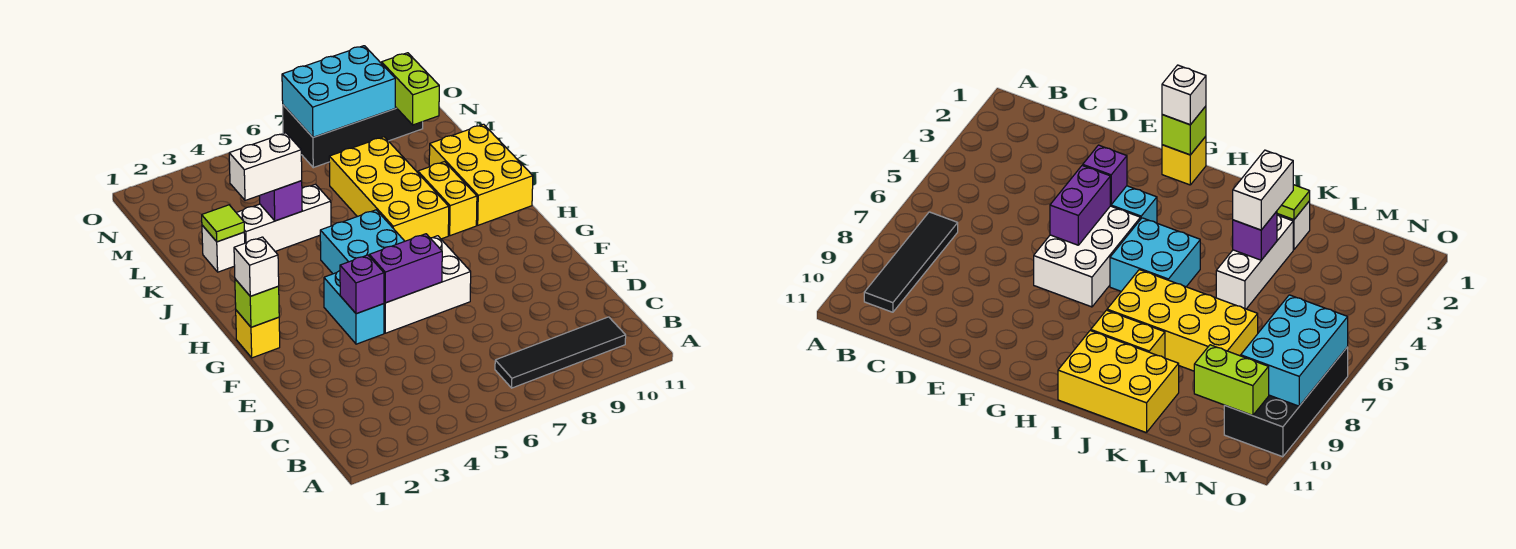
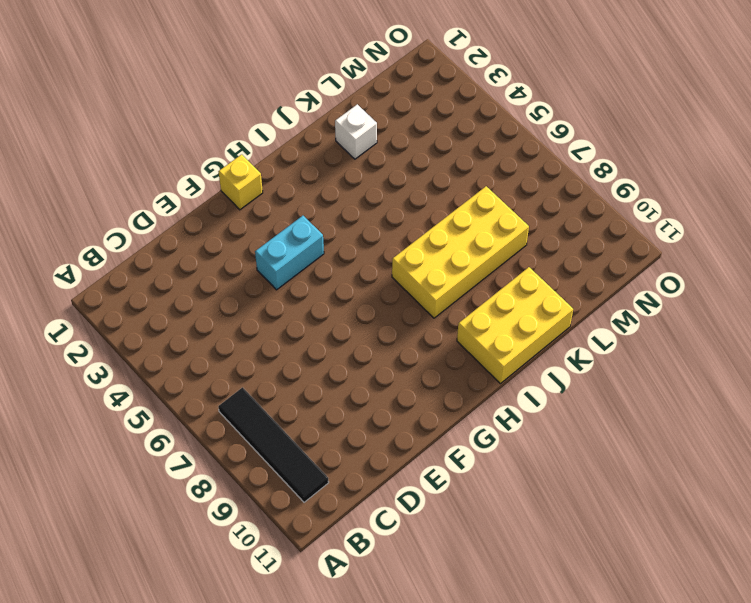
none -> white brick F5:G7 level 1
none -> cyan brick H5:I6 level 1
none -> yellow brick I9:J9 level 1

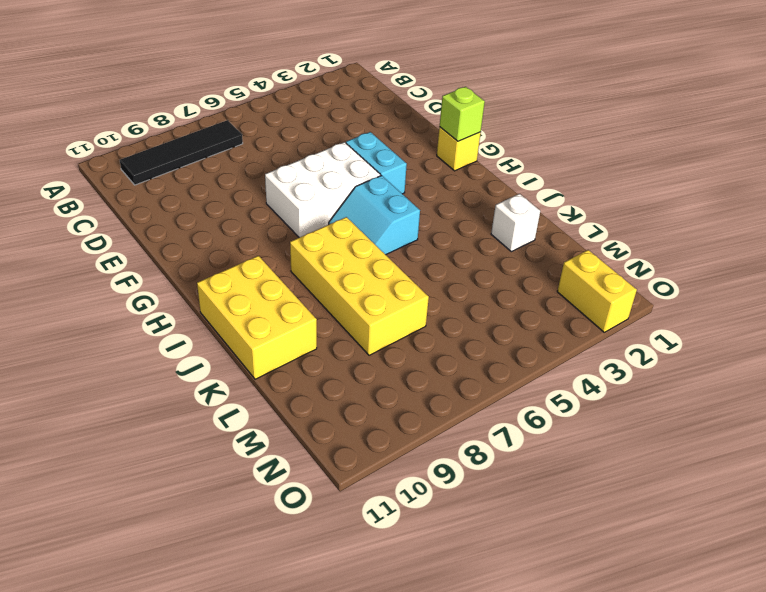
cyan slope H5:I6 level 1 top 5 -> cyan brick H5:I6 level 1
yellow brick N2:O2 level 1 -> yellow brick I9:J9 level 1
none -> white brick K3:K5 level 1
none -> black brick N7:O10 level 1
none -> purple brick F4 level 2

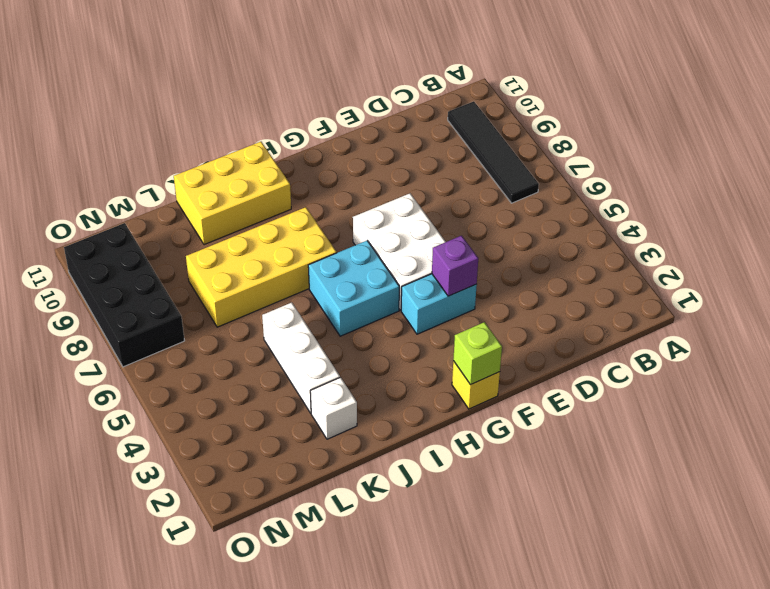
none -> yellow brick I9:J9 level 1
none -> purple brick F5:F6 level 2
none -> lime tile K2 level 2

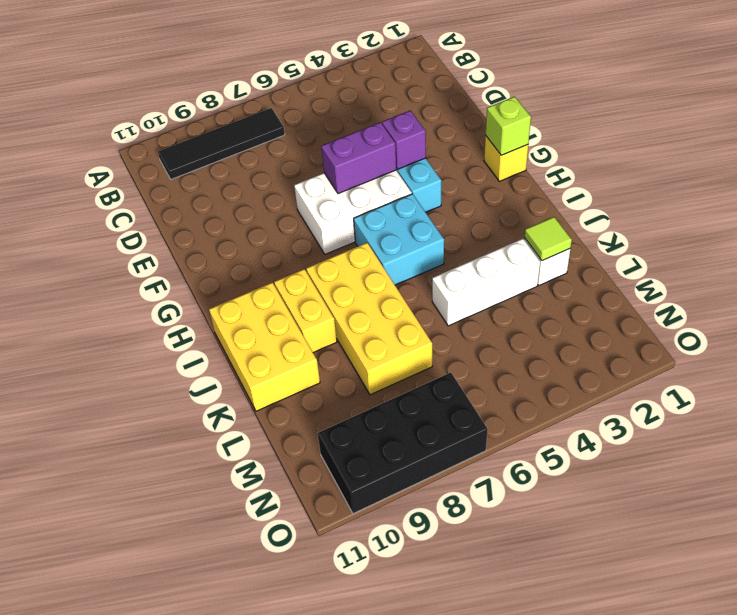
none -> purple brick K4 level 2
none -> lime brick M10:N10 level 2
none -> cyan brick N7:O9 level 2

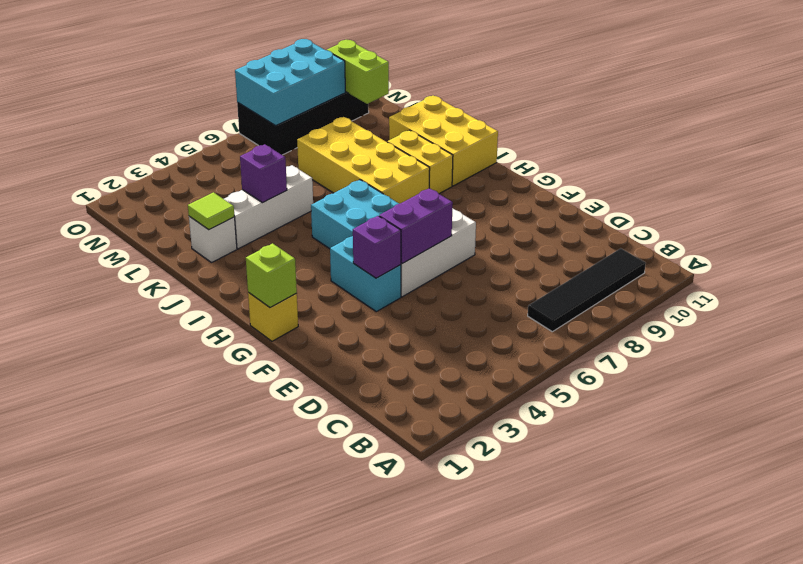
none -> white brick G1 level 3
none -> white brick K3:K4 level 3

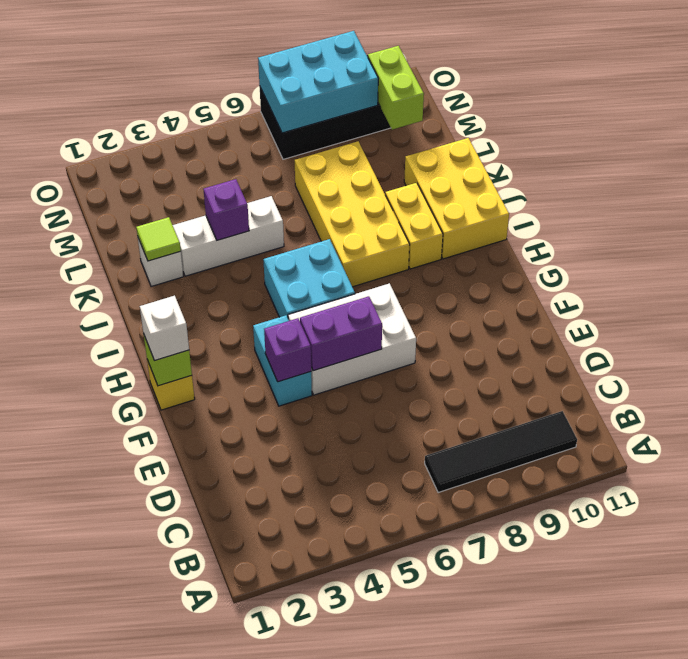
none -> white brick K3:K4 level 3

